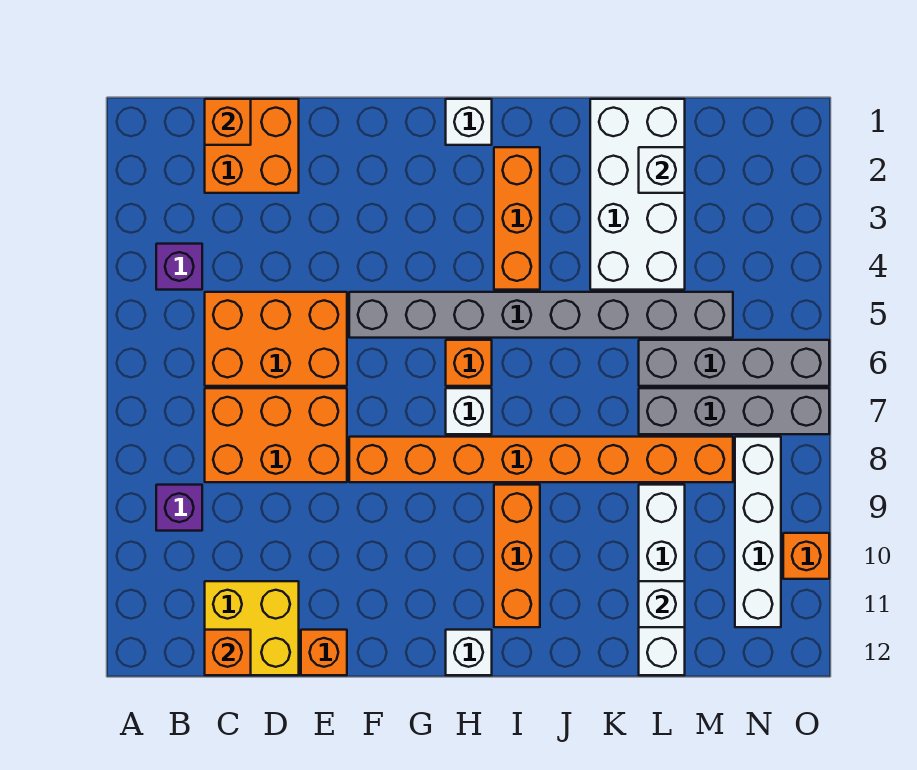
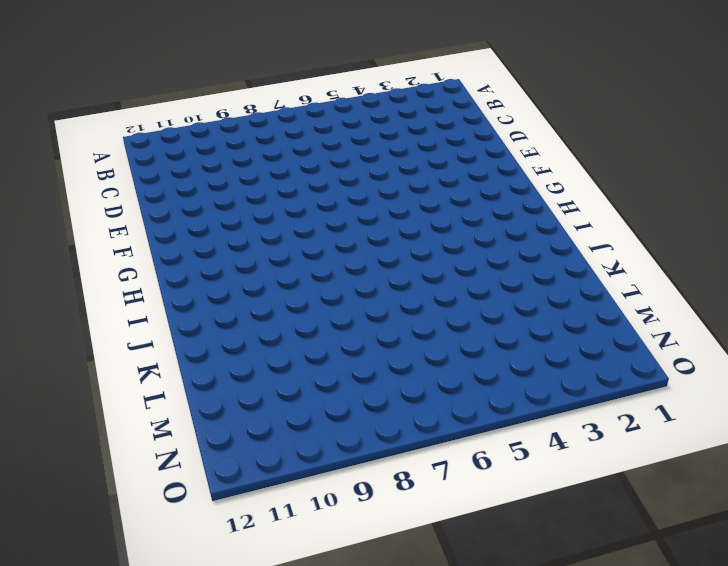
none -> purple brick B4 level 1
none -> purple brick B9 level 1
none -> orange brick C1:D2 level 1

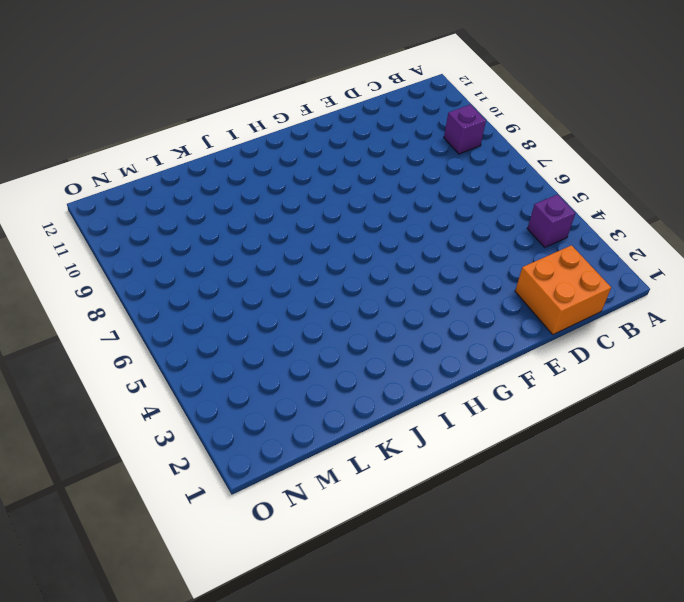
none -> orange brick C5:E6 level 1
none -> orange brick C7:E8 level 1
none -> yellow brick C11:D12 level 1

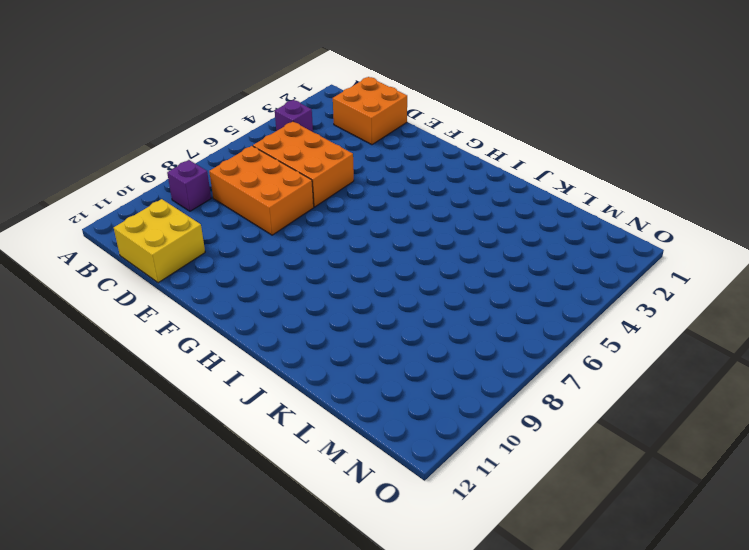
none -> orange brick E12 level 1
none -> grey brick F5:M5 level 1
none -> orange brick F8:M8 level 1

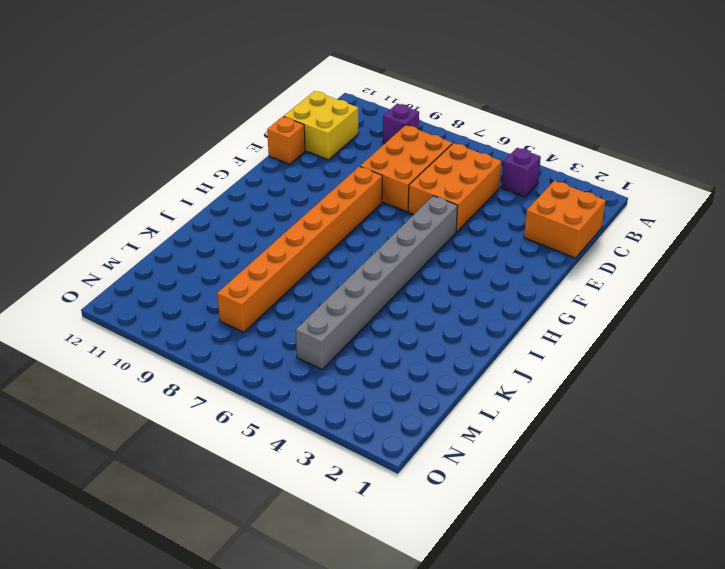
none -> white brick H1 level 1
none -> orange brick H6 level 1
none -> white brick H7 level 1

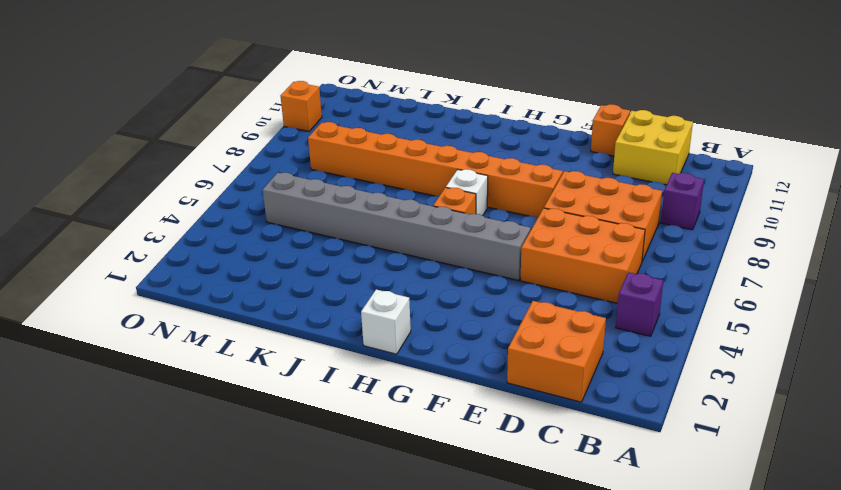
none -> white brick H12 level 1
none -> orange brick I2:I4 level 1
none -> orange brick I9:I11 level 1

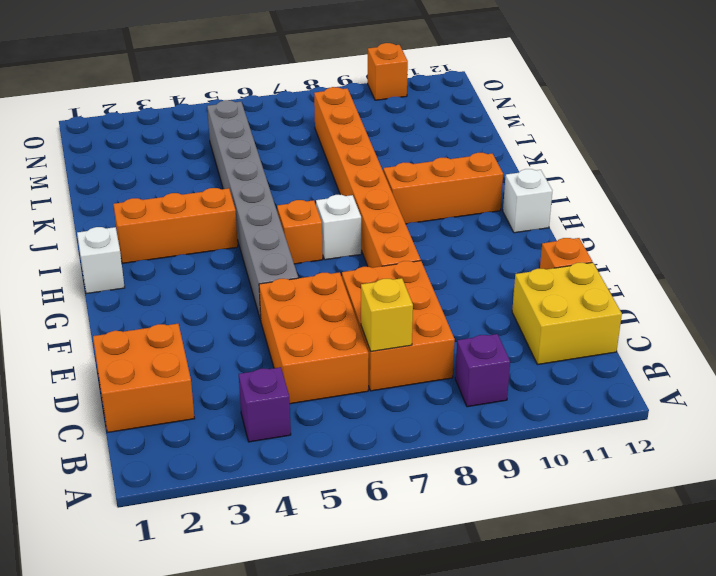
yellow brick C7 level 2 -> none
none -> white brick K1:L4 level 1
none -> grey brick L6:O6 level 1
none -> grey brick L7:O7 level 1

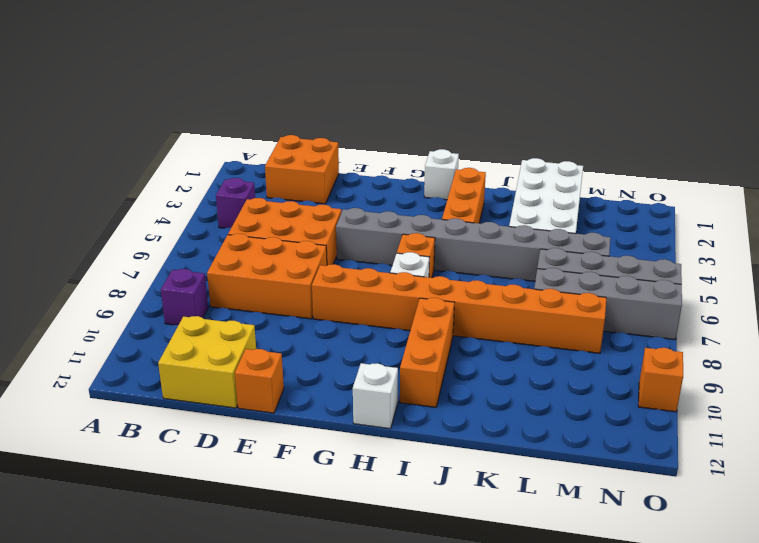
none -> white brick L9:L12 level 1
none -> white brick N8:N11 level 1
none -> orange brick C1 level 2

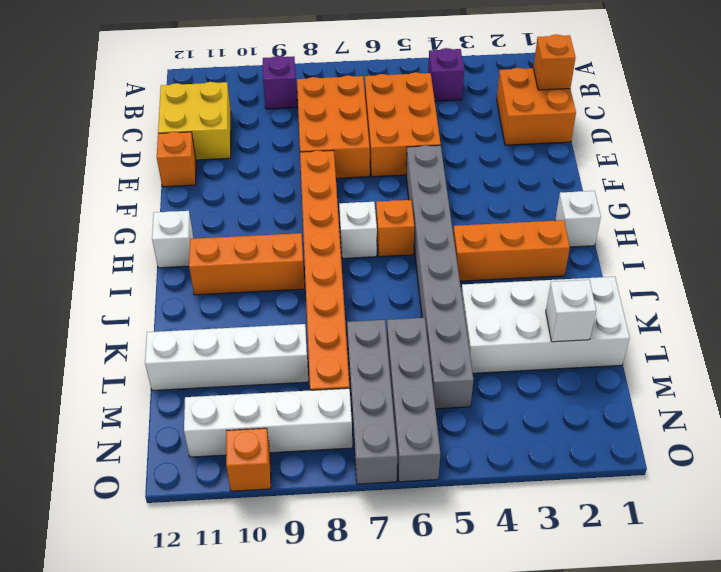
none -> orange brick C12 level 2
none -> white brick L11 level 2

